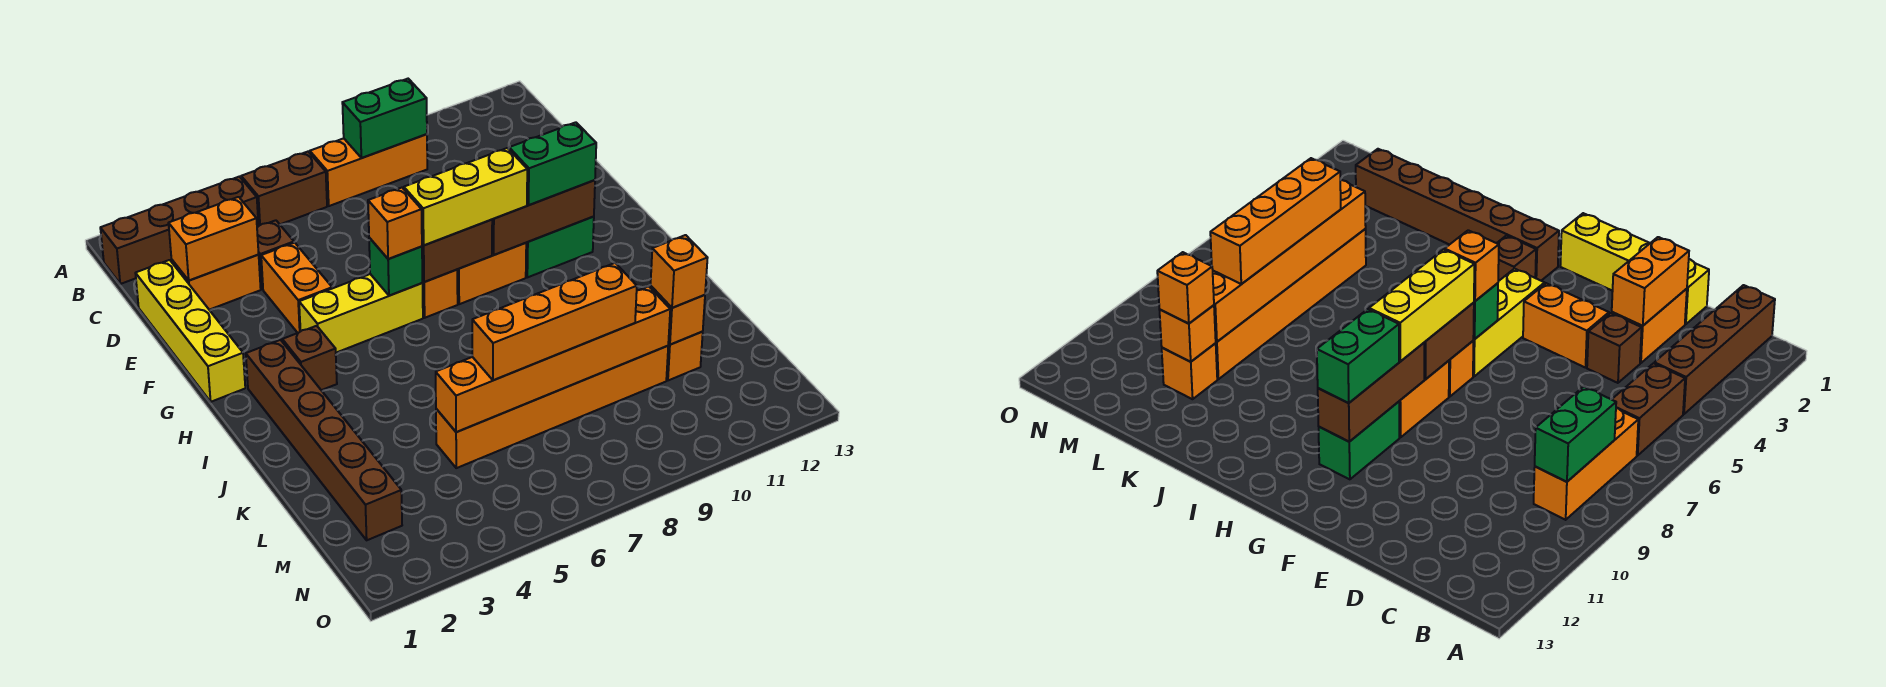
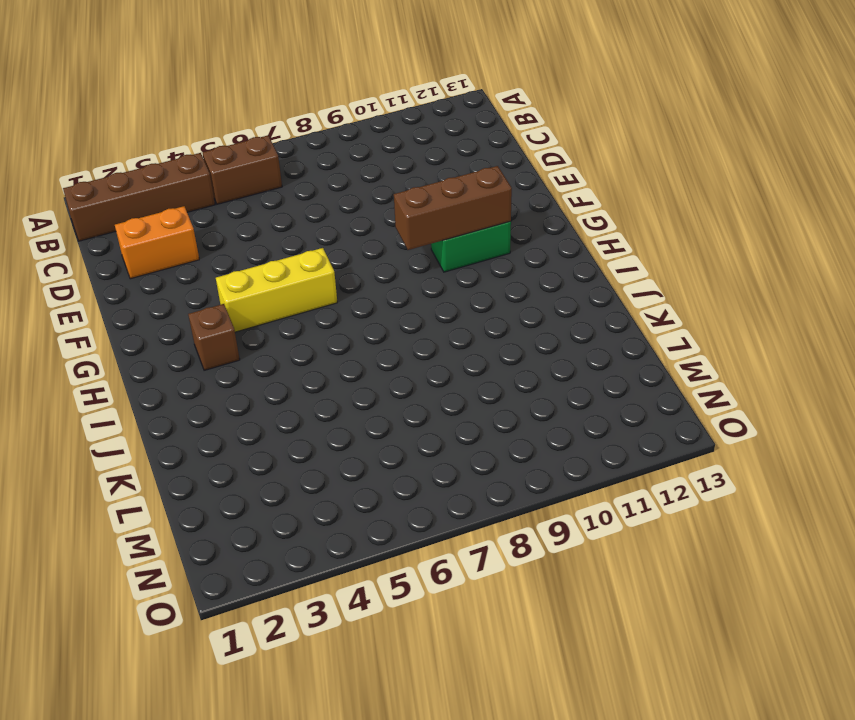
none -> orange brick B7:B9 level 1
none -> yellow brick D1:G1 level 1
none -> brown brick D4 level 1

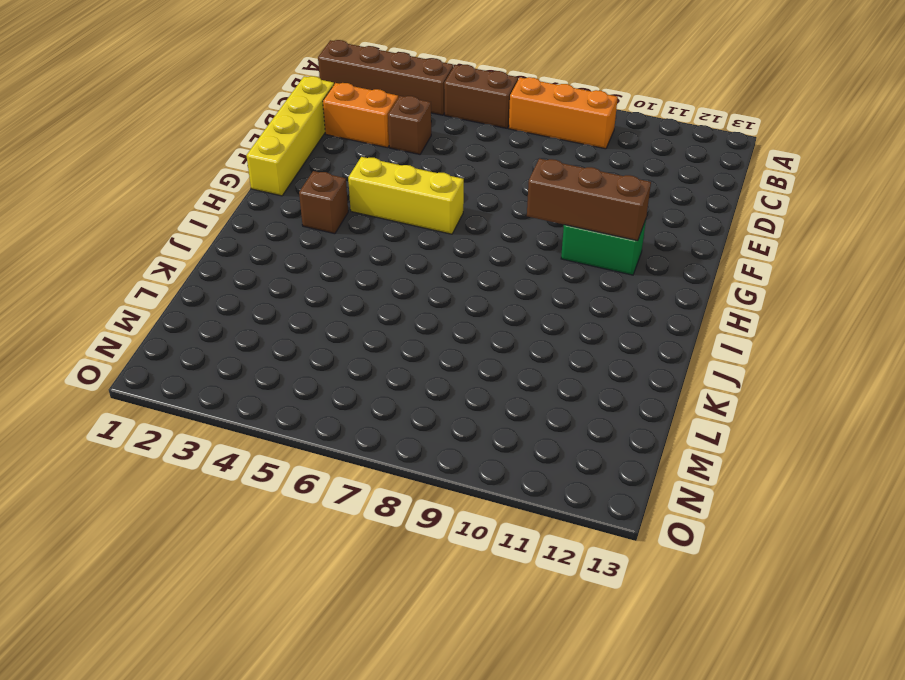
none -> orange brick E4:F4 level 1
none -> orange brick G7 level 1
none -> orange brick G8:G9 level 1

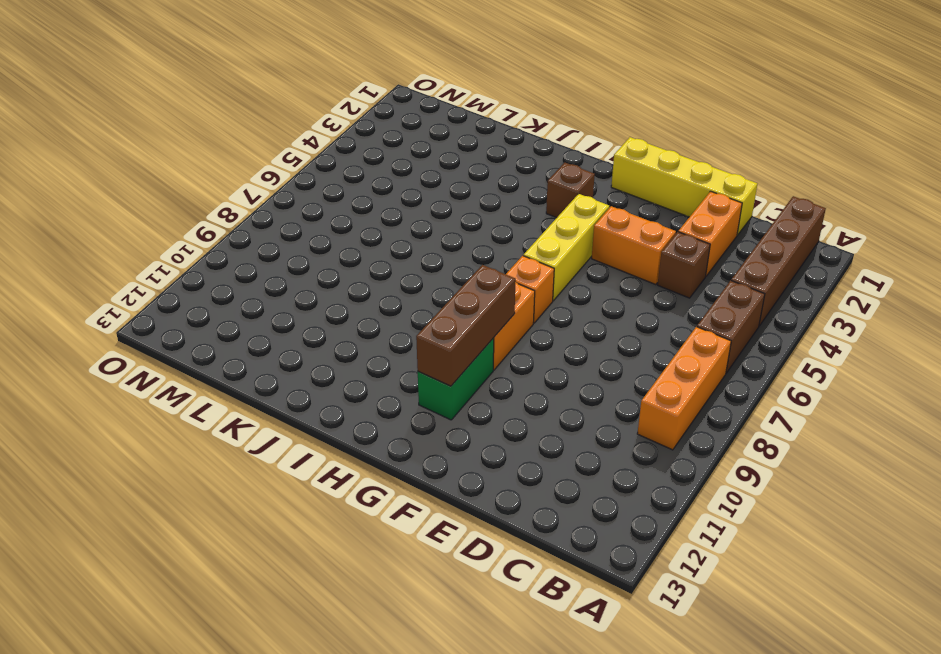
none -> brown brick H2:M2 level 1
none -> orange brick L5:L10 level 1
none -> orange brick L11 level 1

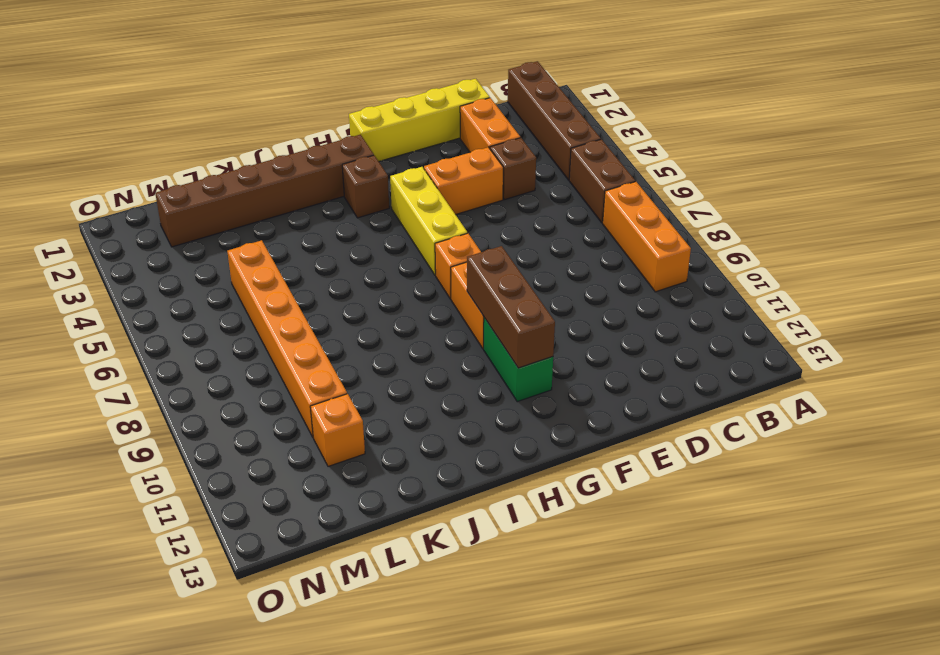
none -> green brick B8:B9 level 2
none -> orange brick D2:D3 level 2
none -> green brick G6 level 2

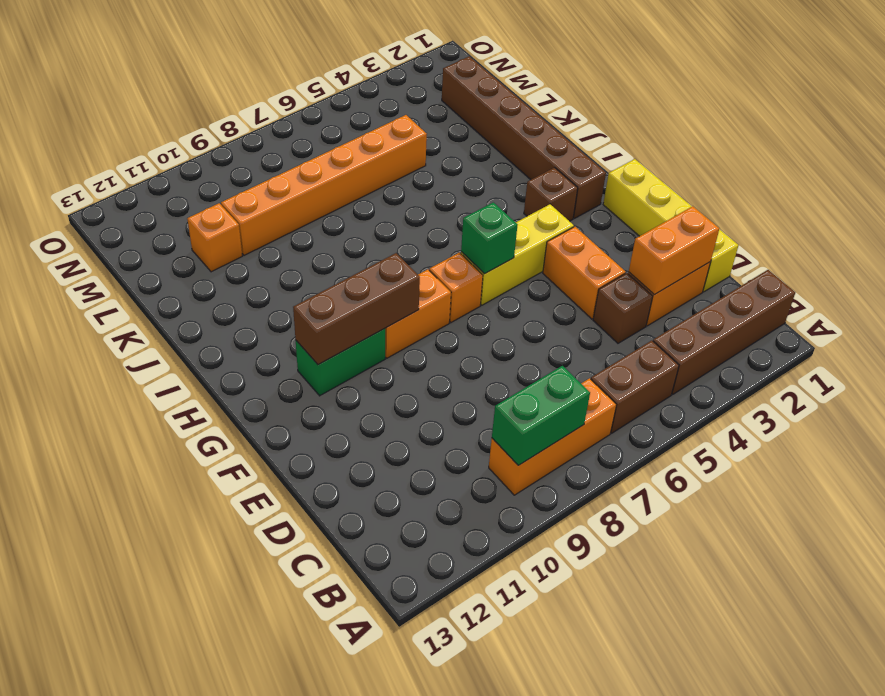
none -> brown brick G7:G8 level 2
none -> orange brick L5:L10 level 2
none -> orange brick L11 level 2

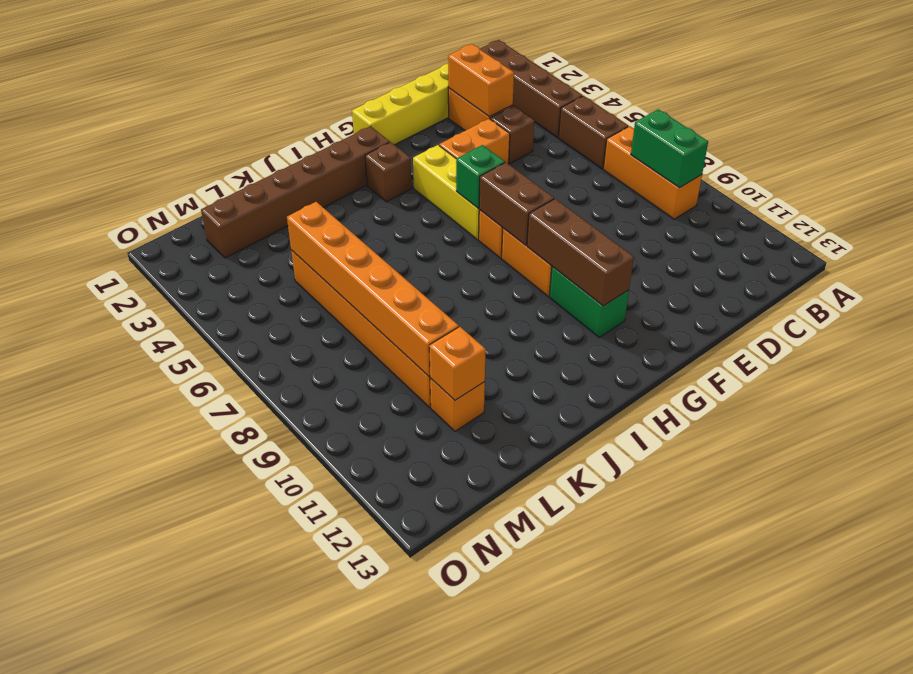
none -> orange brick G6 level 3
none -> yellow brick G7:G9 level 3
none -> green brick G10:G11 level 3

